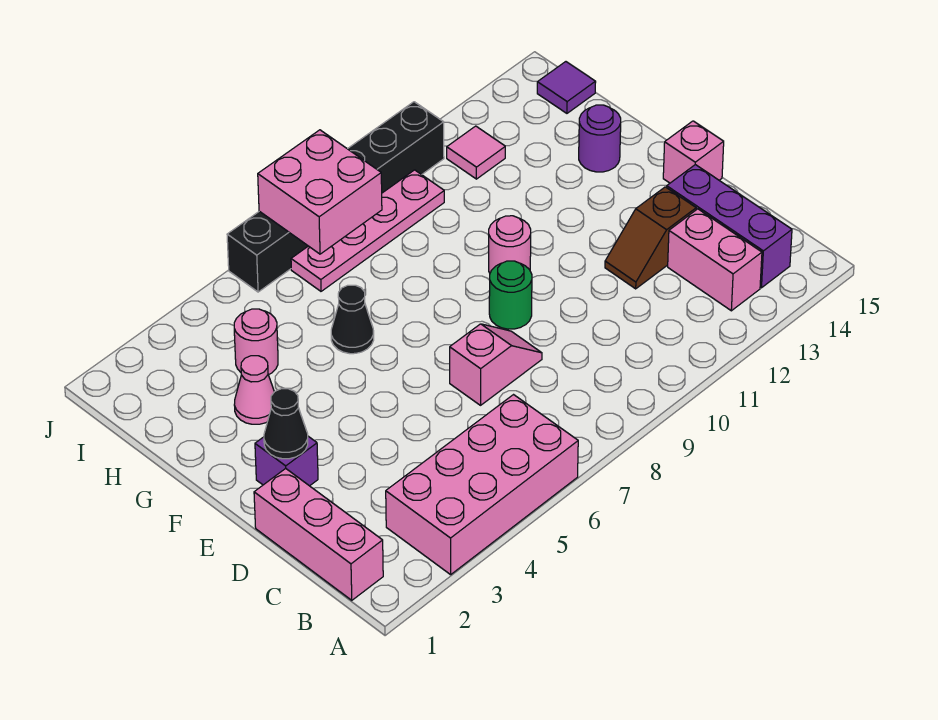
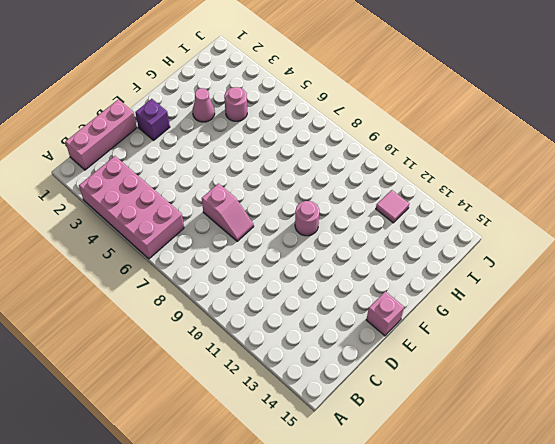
none -> pink brick B13:C13 level 1
none -> purple brick B14:D14 level 1
none -> brown slope D12:D13 level 1 top 13

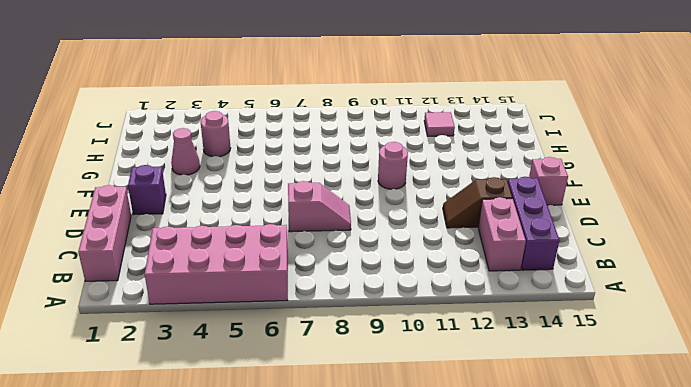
none -> green round brick E9 level 1
none -> black cone G6 level 1
none -> purple round brick G14 level 1

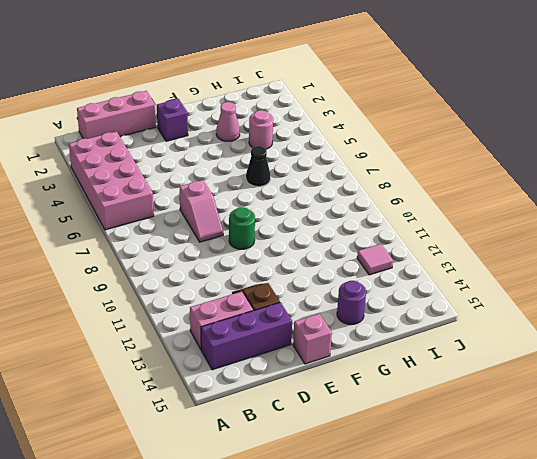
none -> pink round brick F10 level 1
none -> pink plate I7:I10 level 1
none -> purple tile I15 level 1

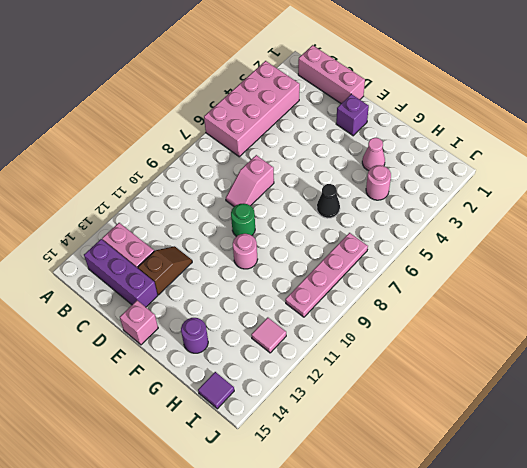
none -> black brick J6:J11 level 1
none -> black cone E2 level 2
none -> pink brick I7:J8 level 2

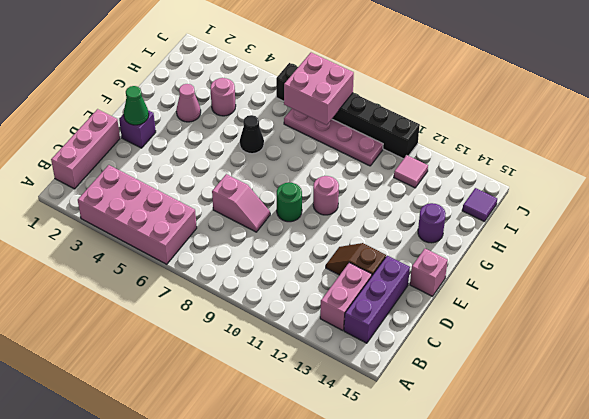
green cone E2 level 2 -> black cone E2 level 2

